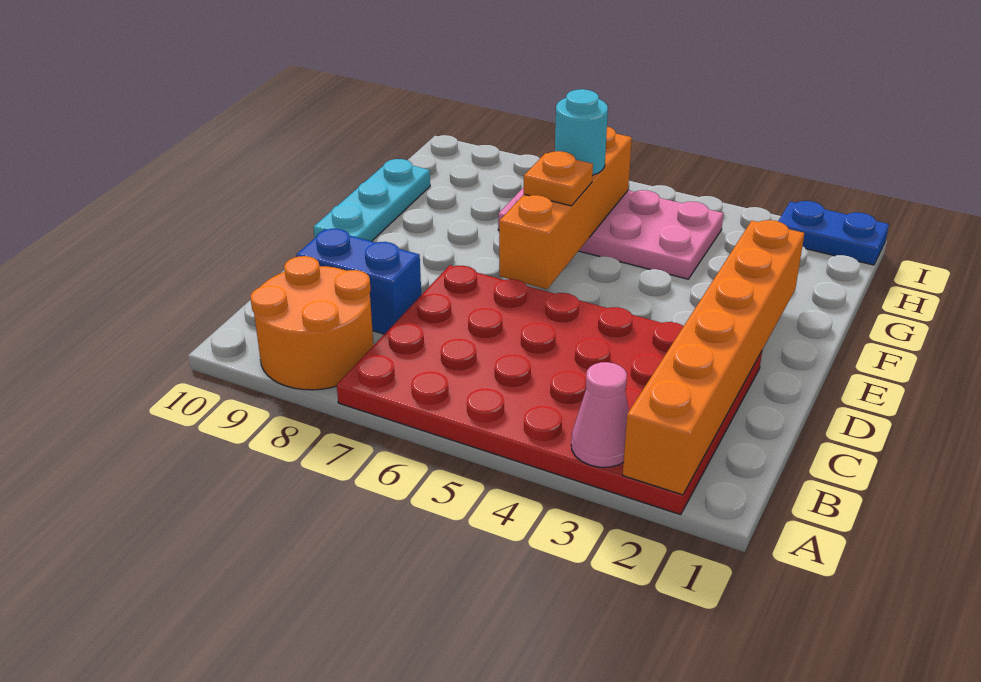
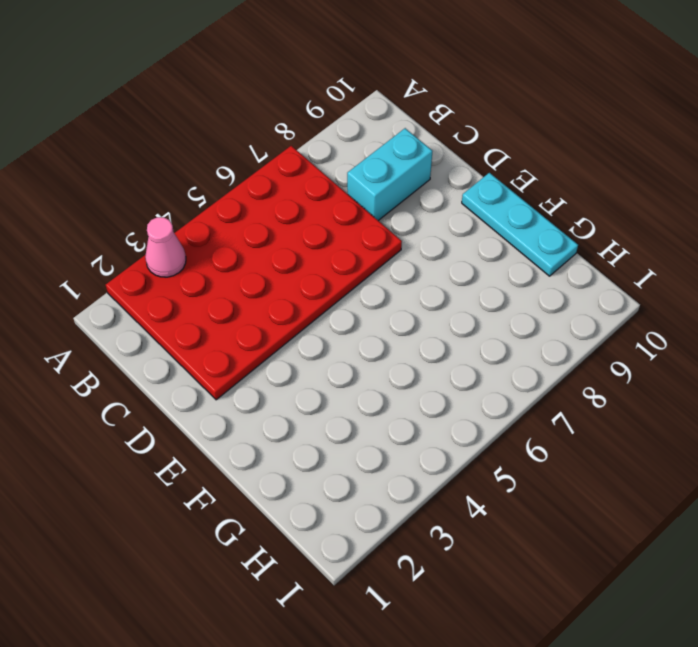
cyan brick C8:C9 level 1 -> blue brick C8:C9 level 1
none -> orange round brick A8:B9 level 1
none -> pink plate G4:H7 level 1

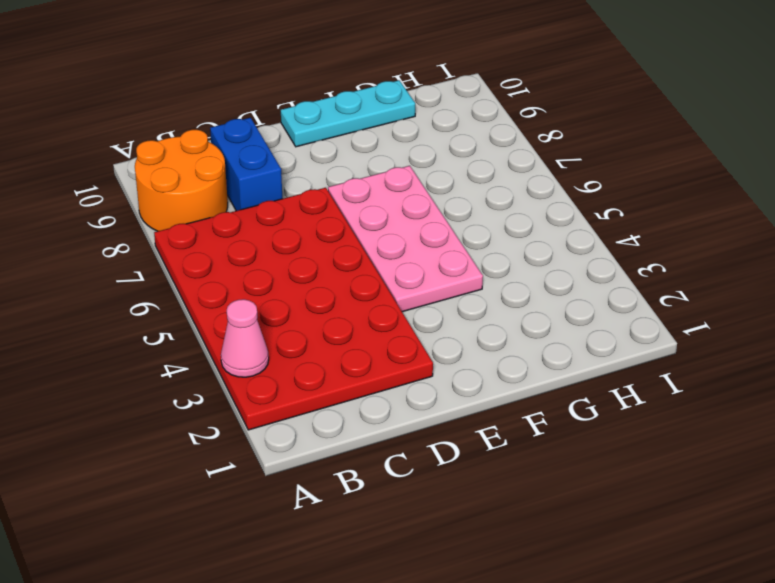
pink plate E4:F7 level 1 -> pink plate G4:H7 level 1
none -> blue plate I1:I2 level 1
none -> orange brick A2:F2 level 2

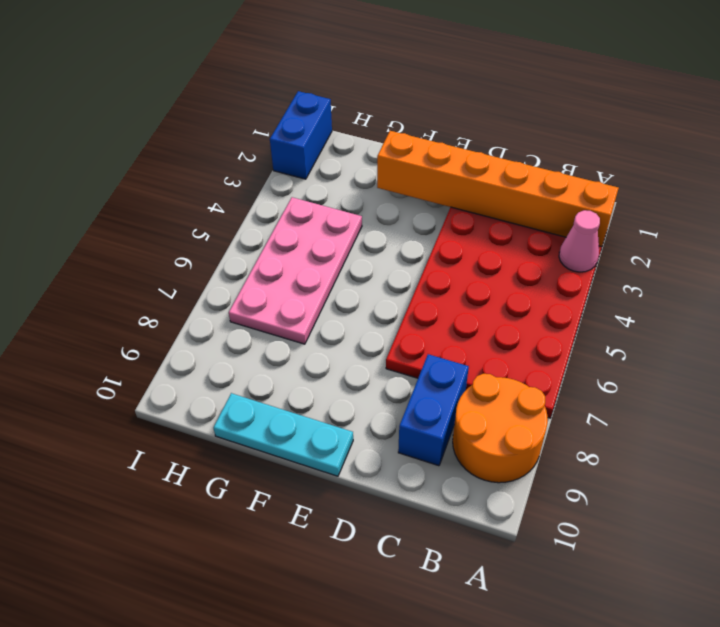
blue brick I1:I2 level 1 -> blue plate I1:I2 level 1
none -> orange brick E6:H6 level 2
none -> orange plate F6 level 3

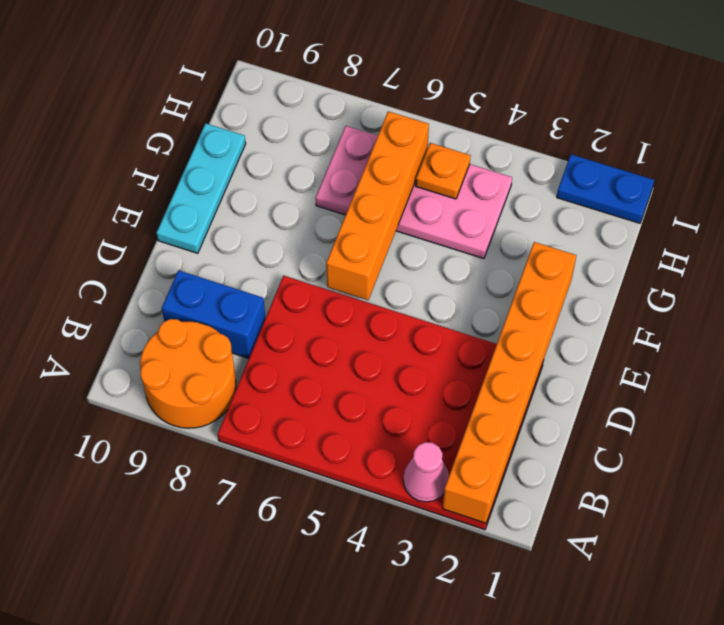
orange plate H5 level 2 -> orange plate F6 level 3
none -> cyan round brick G6 level 3

